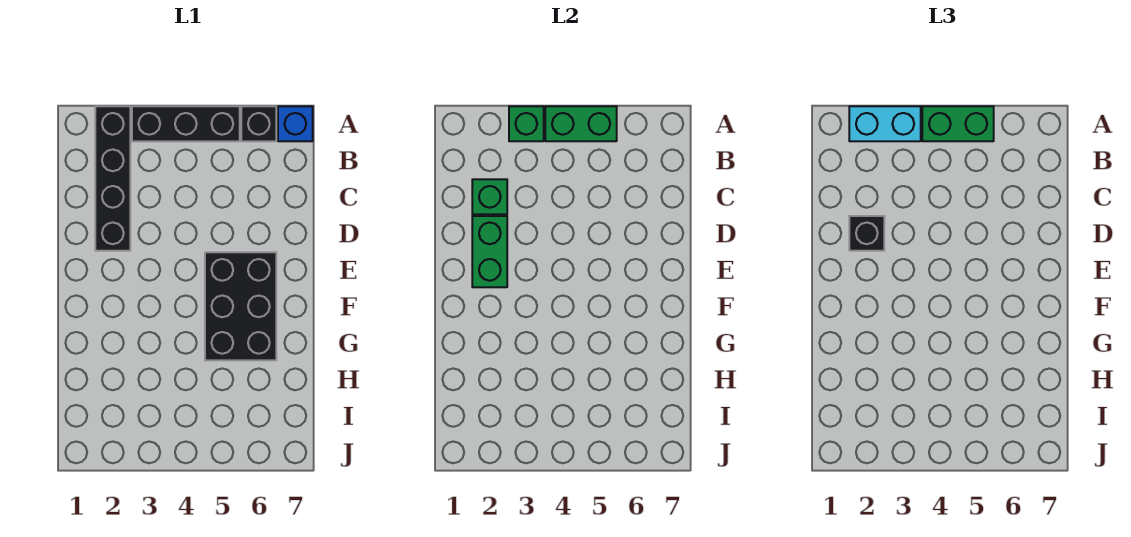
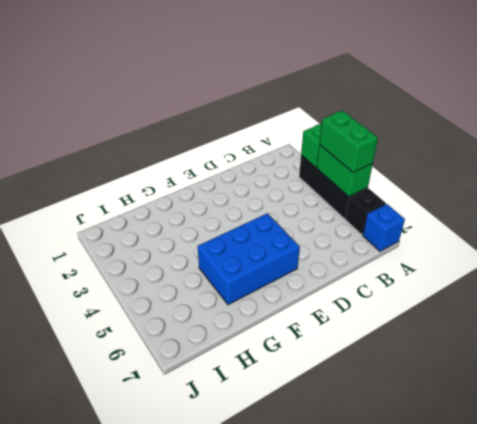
blue brick E5:G6 level 1 -> black brick E5:G6 level 1
none -> black brick A2:D2 level 1
none -> green brick C2 level 2
none -> green brick D2:E2 level 2

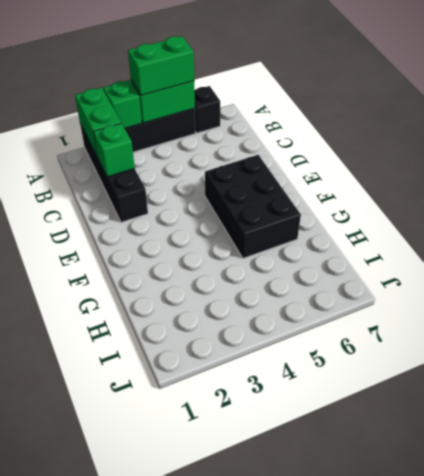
green brick A2:B2 level 2 -> green brick D2:E2 level 2
none -> blue brick A7 level 1
none -> cyan brick A2:A3 level 3
none -> black brick D2 level 3

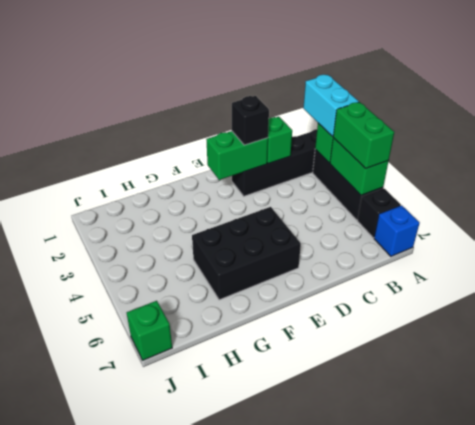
green brick J7 level 1 -> none

